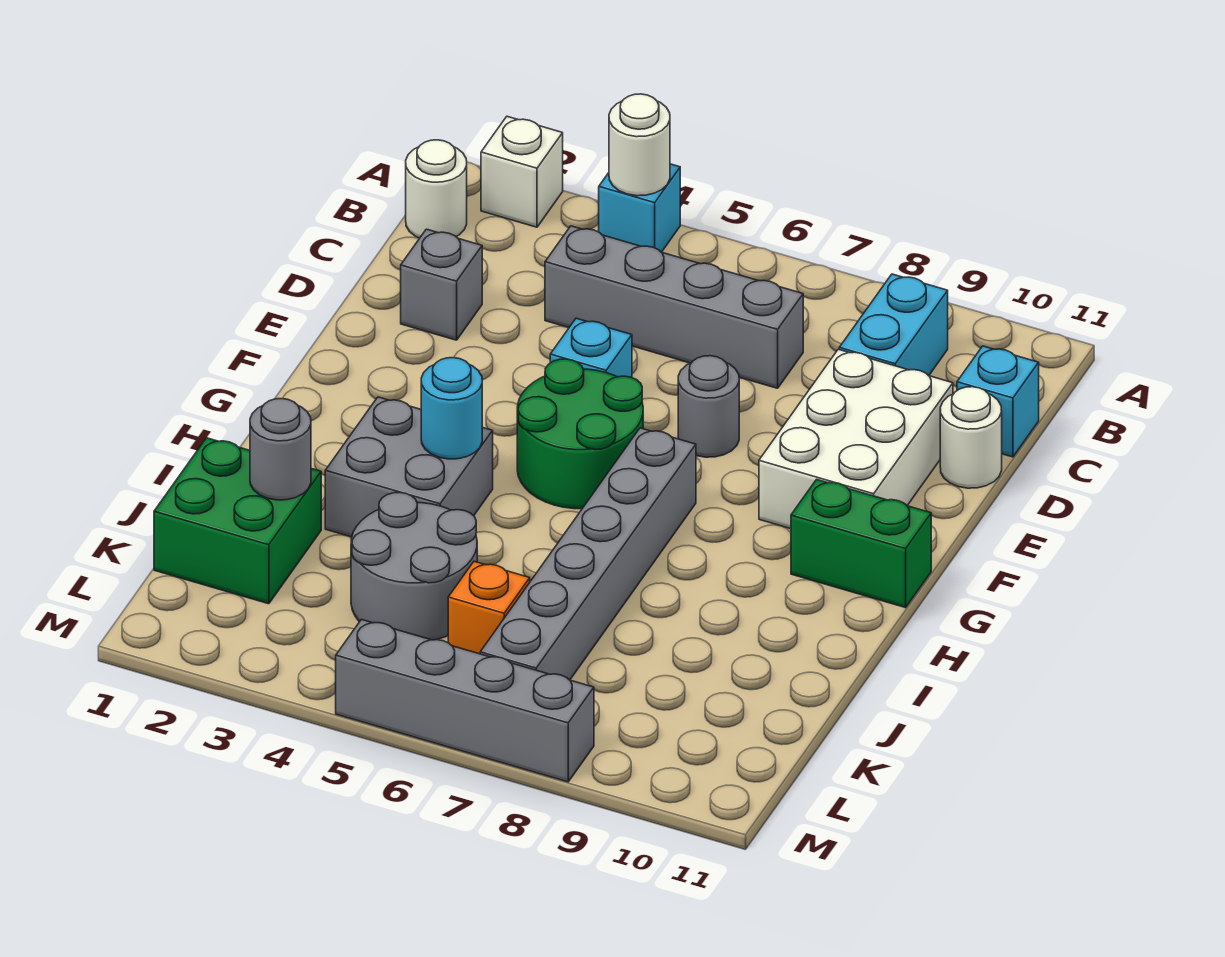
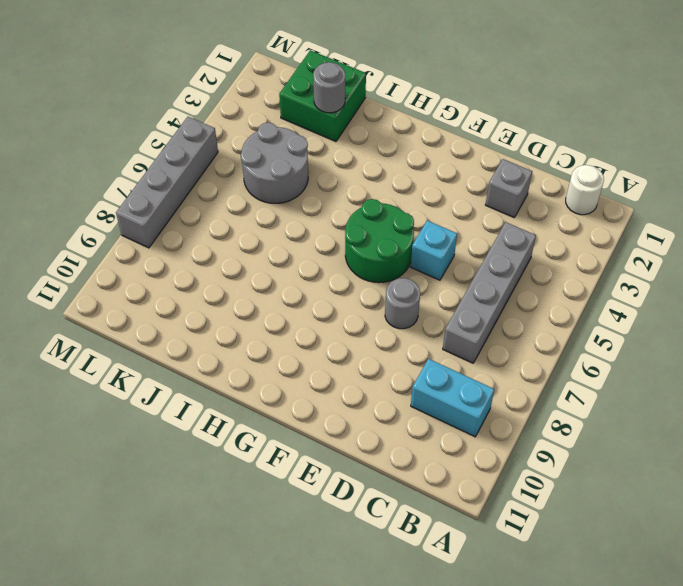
none -> white brick A2 level 1
none -> cyan brick A4 level 1
none -> cyan brick C11 level 1

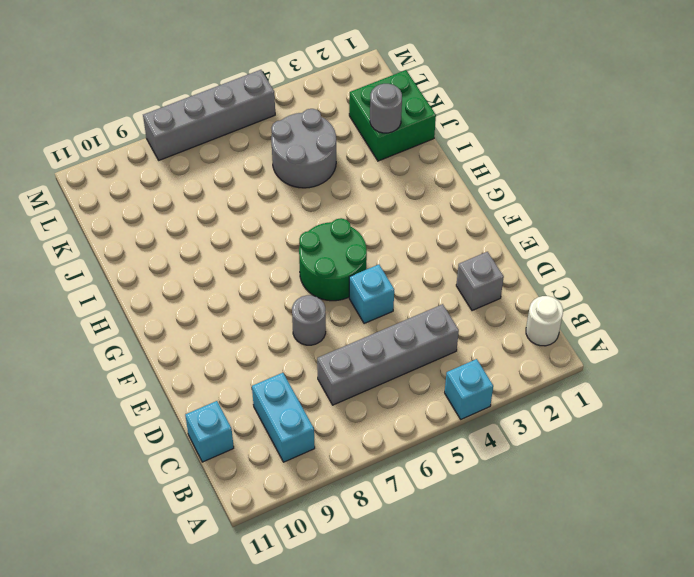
none -> white brick A2 level 1
none -> white brick D9:F10 level 1
none -> white round brick D11 level 1

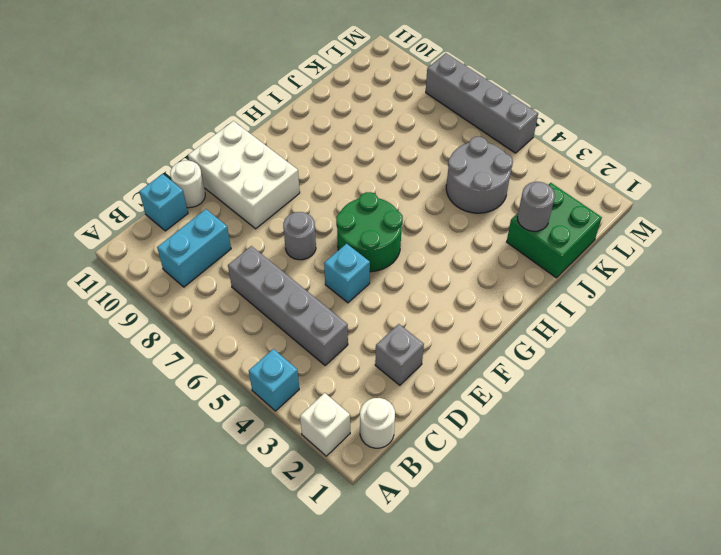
white brick E9:F11 level 1 -> white brick D9:F10 level 1
none -> grey brick G7:L7 level 1
none -> green brick G10:G11 level 1
none -> grey brick H3:I4 level 1

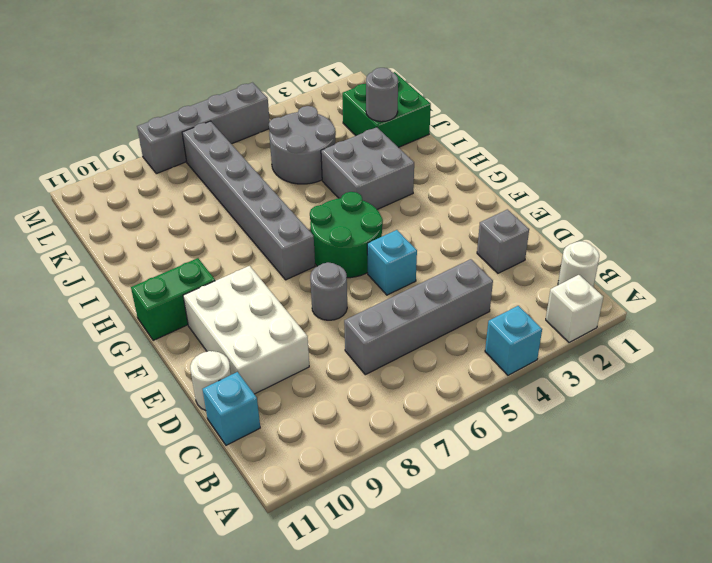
none -> cyan brick B9:C9 level 1
none -> orange brick K6 level 1
none -> white round brick A4 level 2

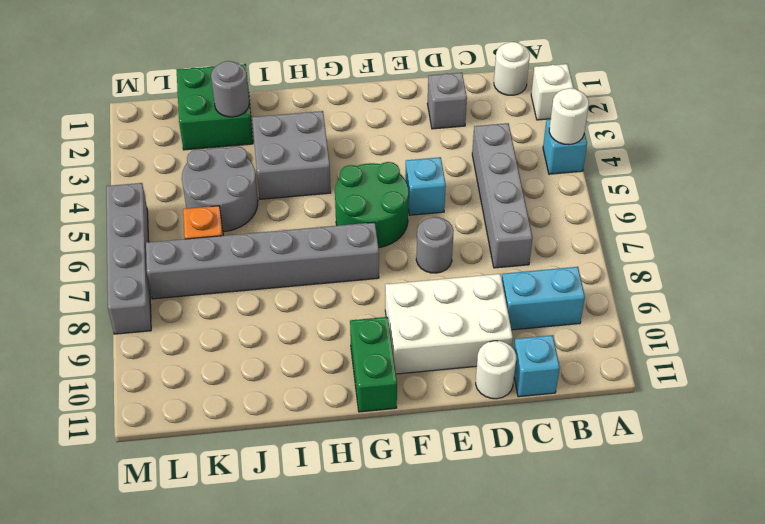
none -> cyan round brick H4 level 2

